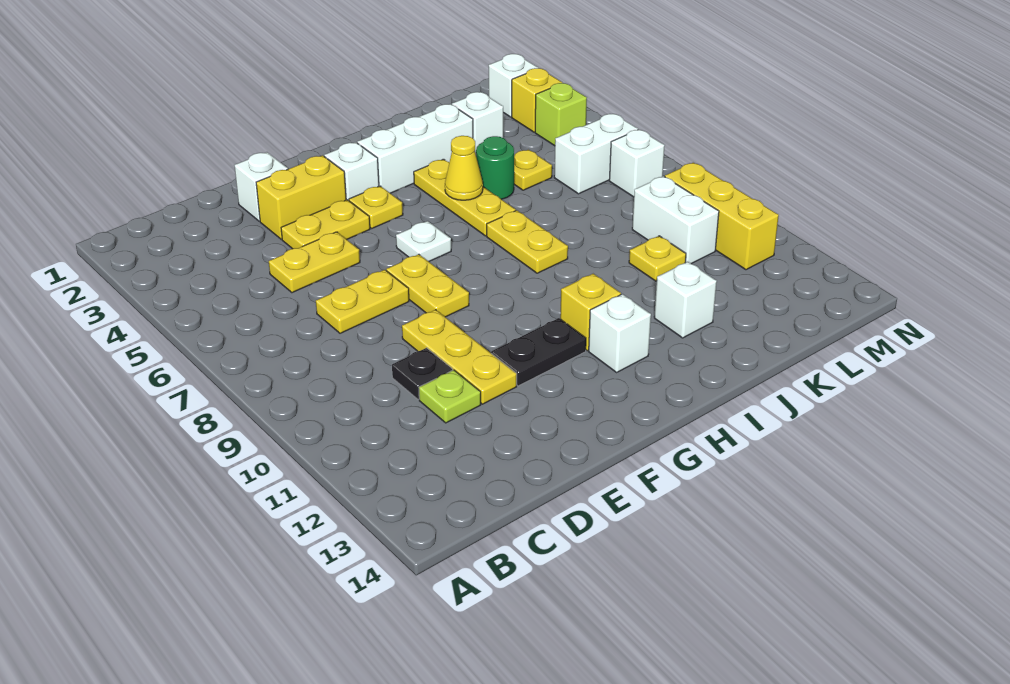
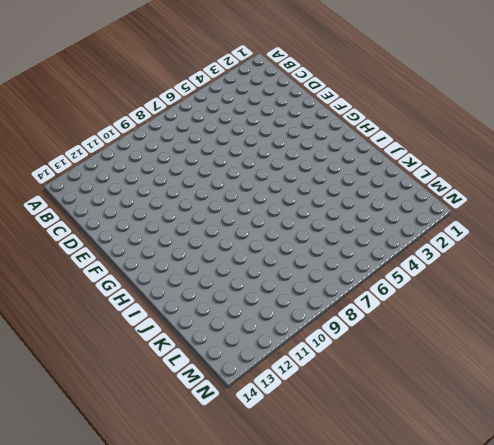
none -> yellow plate D5:E5 level 1
none -> yellow plate D7:E7 level 1
none -> black plate D10 level 1
none -> lime plate D11 level 1

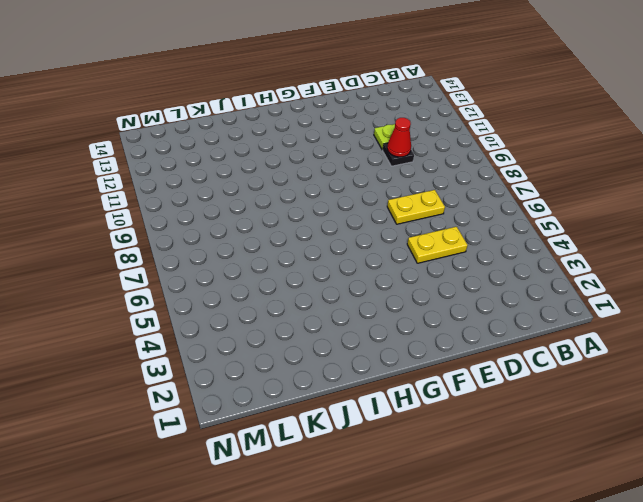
red cone D10 level 2 -> none
none -> white brick E2 level 1
none -> yellow brick E3:F3 level 1
none -> yellow plate E4:F4 level 1
none -> yellow plate E9:E11 level 1

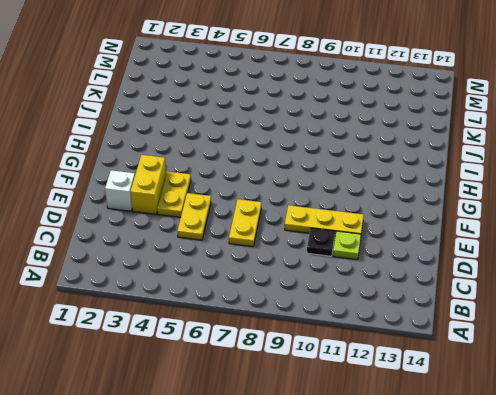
none -> yellow plate F7:F8 level 1
none -> black plate F11:G11 level 1
none -> white brick G3 level 1
none -> yellow plate G4 level 1

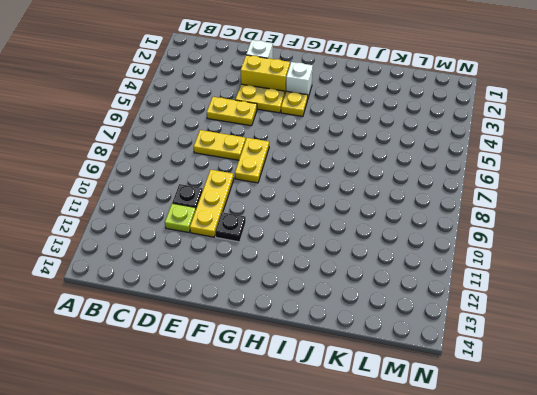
black plate F11 level 1 -> black plate F11:G11 level 1
none -> white plate G6 level 1
none -> white brick H3:J3 level 1
none -> yellow brick H11 level 1
none -> white brick H12 level 1

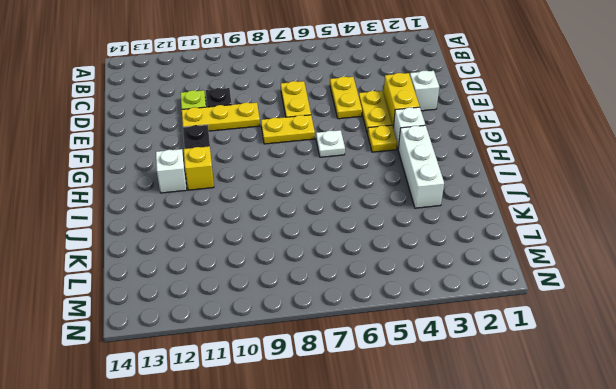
none -> yellow plate I4:I6 level 1
none -> yellow plate I7:I8 level 1
none -> green round brick J5 level 1
none -> white brick J12 level 1

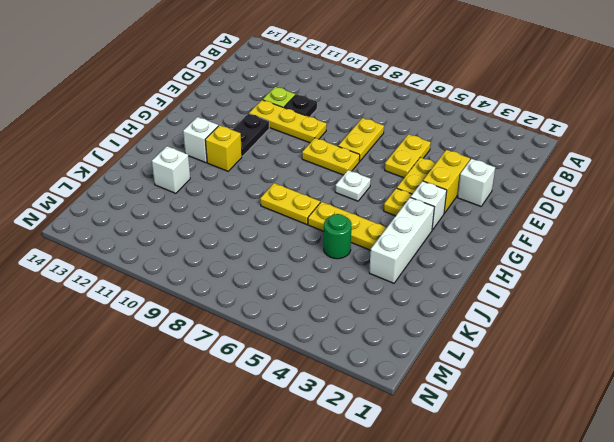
none -> white brick K3 level 1
none -> yellow plate K5 level 1
none -> yellow plate K10 level 1
none -> white brick L6:M6 level 1

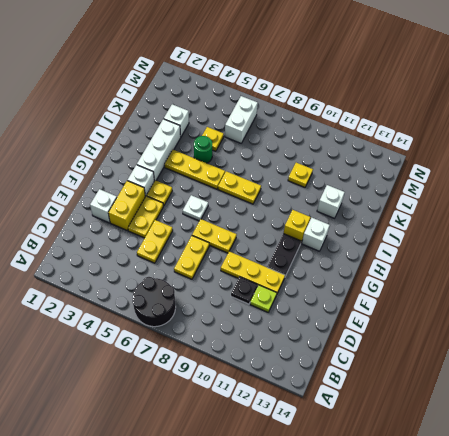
black round brick A6:B7 level 1 -> none
none -> white brick L9:L10 level 1
none -> white brick M2 level 1
none -> yellow brick M3 level 1
none -> lime brick M4 level 1

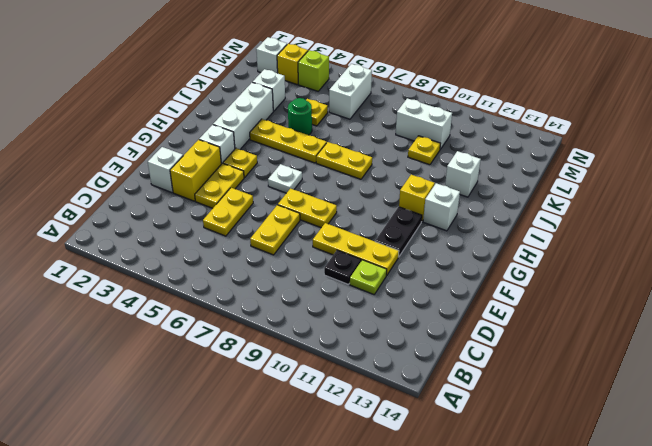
none -> white brick M7 level 1
none -> yellow brick M9:M11 level 1
none -> yellow cone I5 level 2

